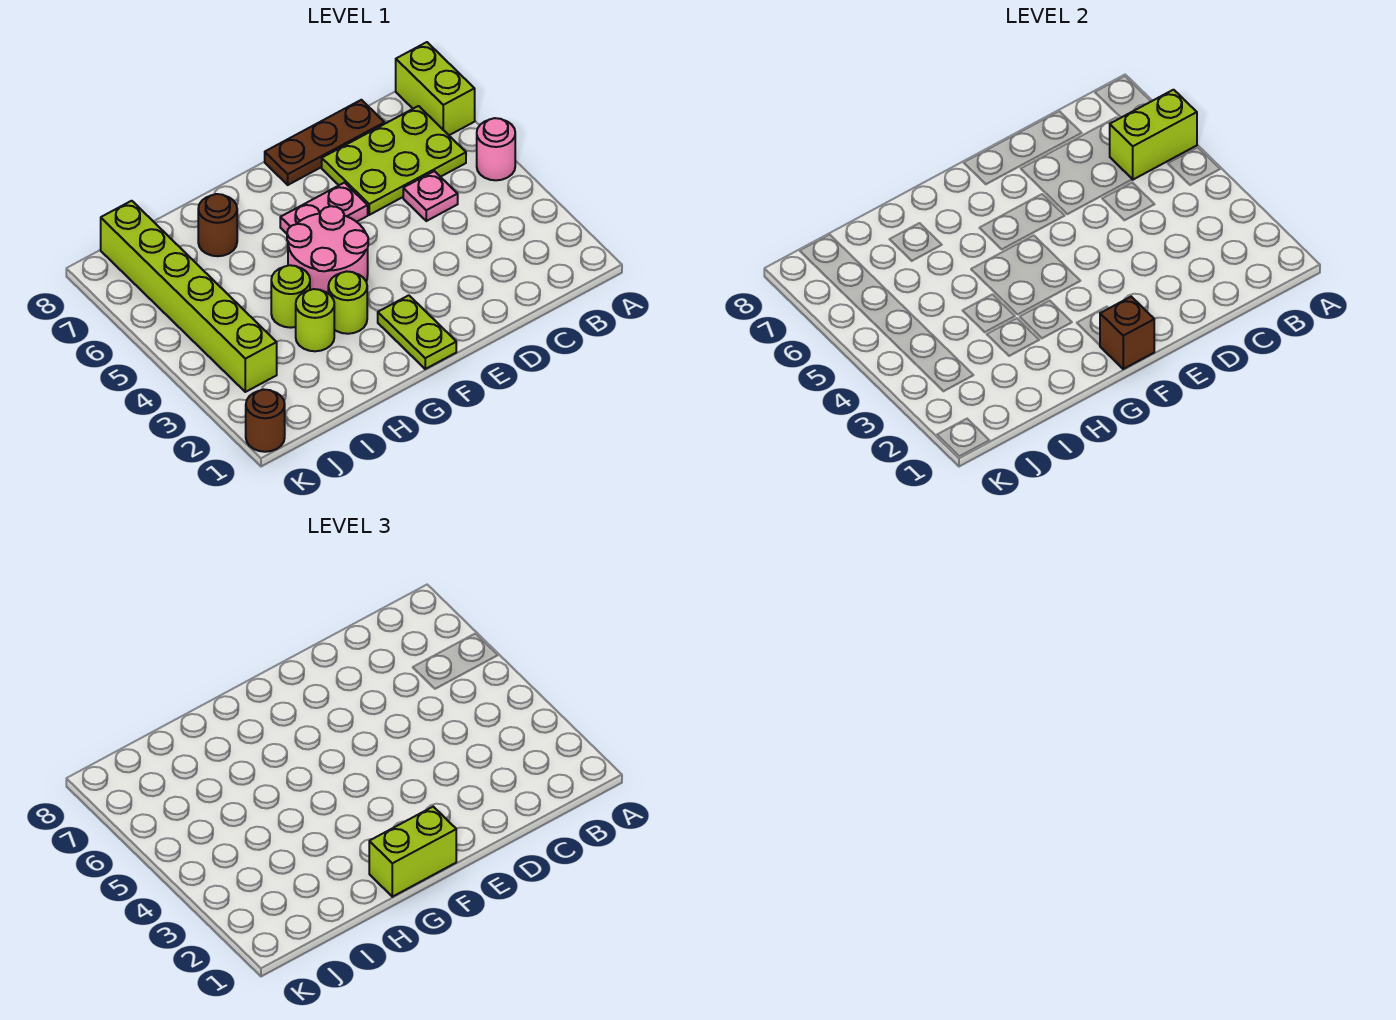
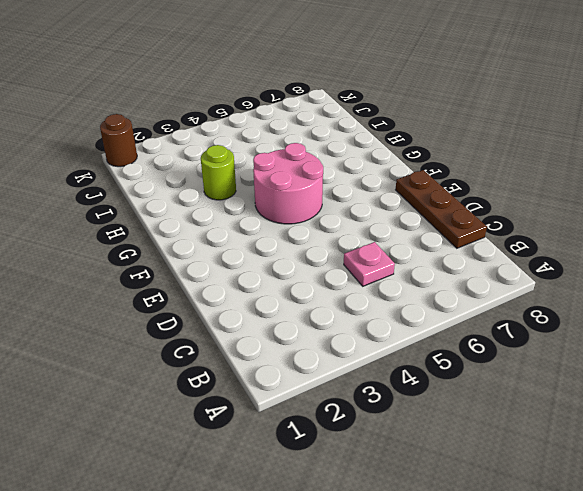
none -> pink round brick A5 level 1
none -> lime brick A7:A8 level 1
none -> lime plate B6:D7 level 1

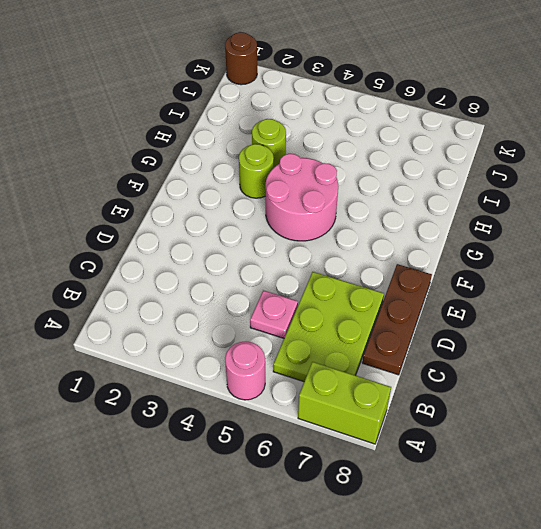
none -> pink plate E6:F6 level 1
none -> lime plate F1:F2 level 1
none -> lime round brick H4 level 1

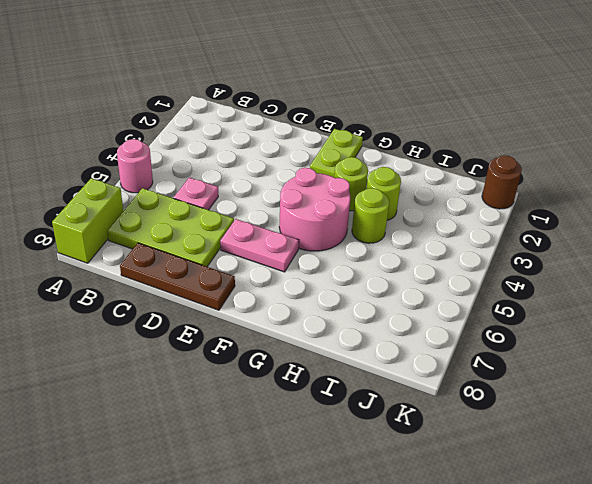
none -> brown round brick H7 level 1
none -> lime brick J3:J8 level 1
none -> lime brick A6:B6 level 2

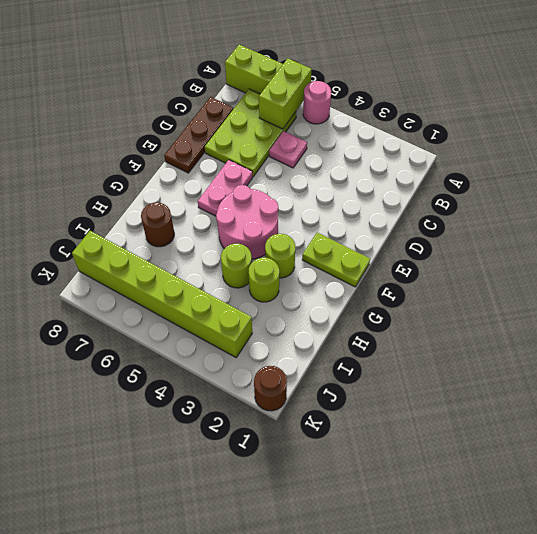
none -> brown brick F1 level 2
none -> lime brick F1:G1 level 3

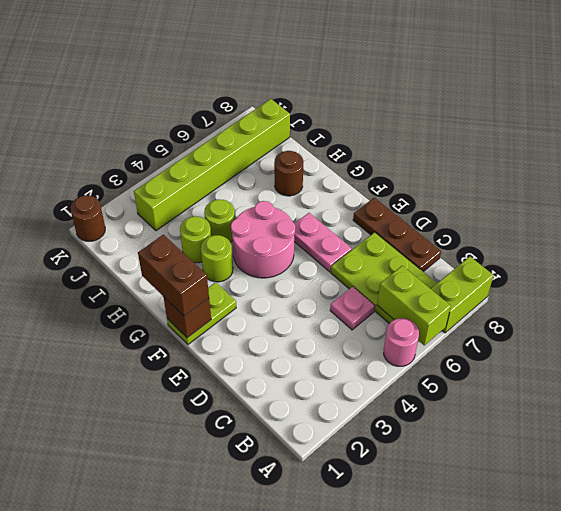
brown brick F1:G1 level 3 -> lime brick F1:G1 level 3

